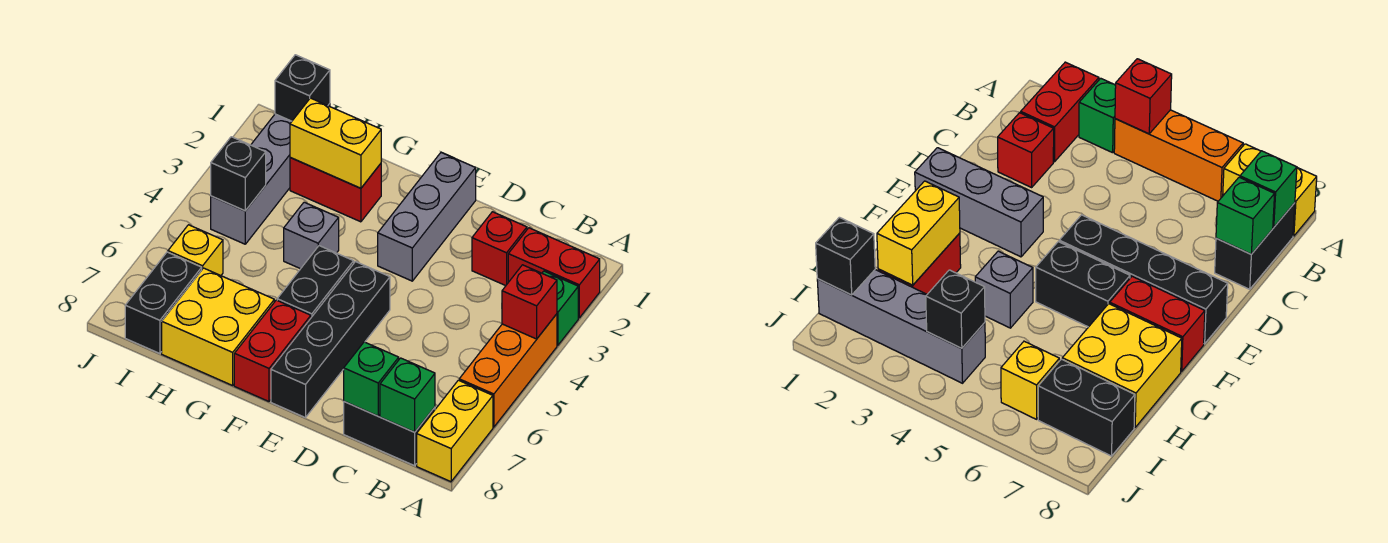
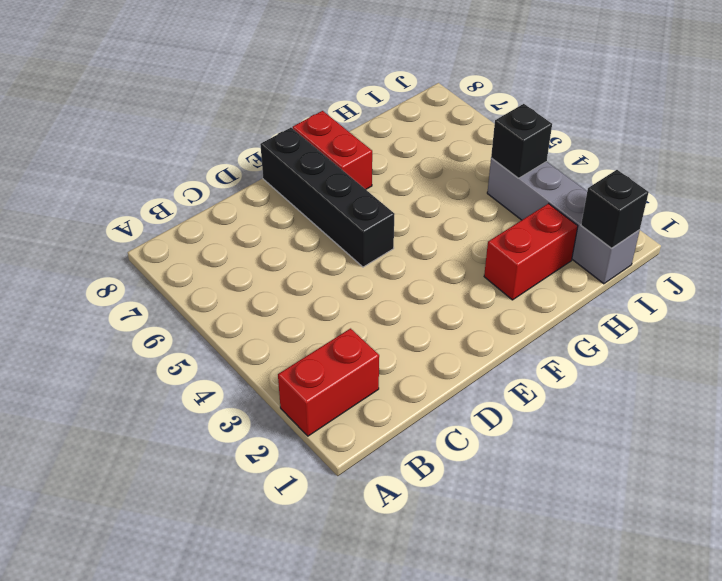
none -> green brick A3 level 1
none -> orange brick A4:A6 level 1
none -> yellow brick A7:A8 level 1

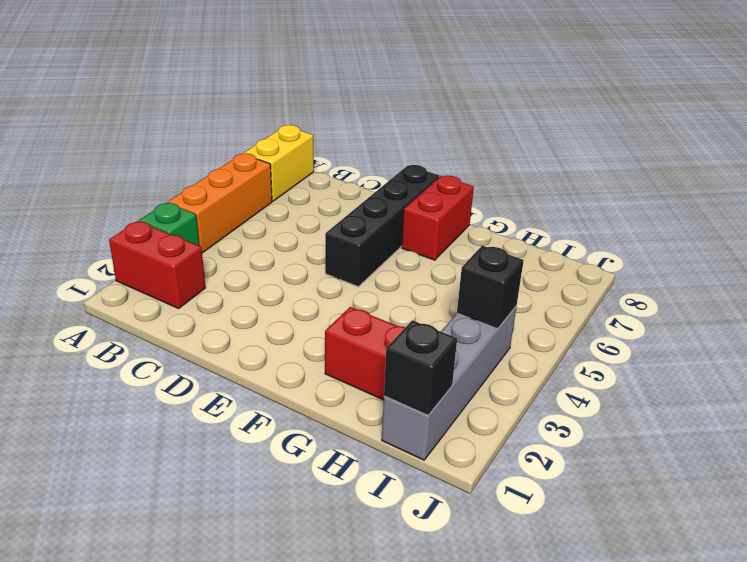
none -> black brick B8:C8 level 1
none -> red brick C2 level 1
none -> grey brick E1:E3 level 1

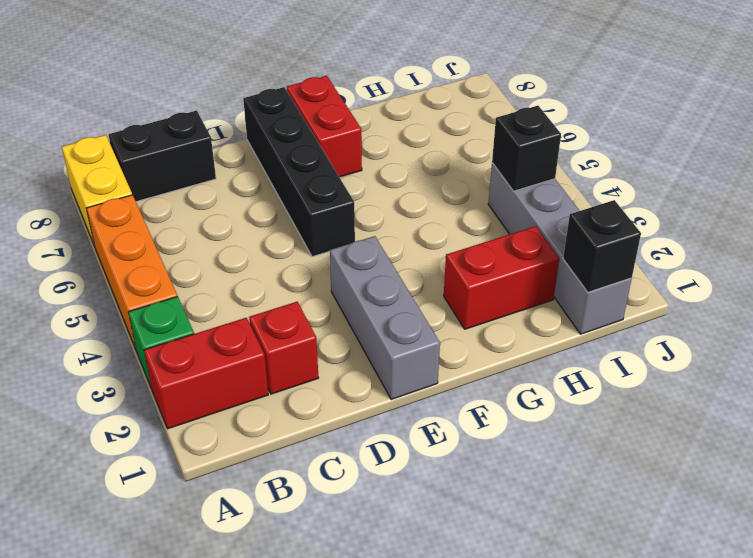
none -> black brick F5:F6 level 1
none -> grey brick G4 level 1
none -> yellow brick G7:H8 level 1

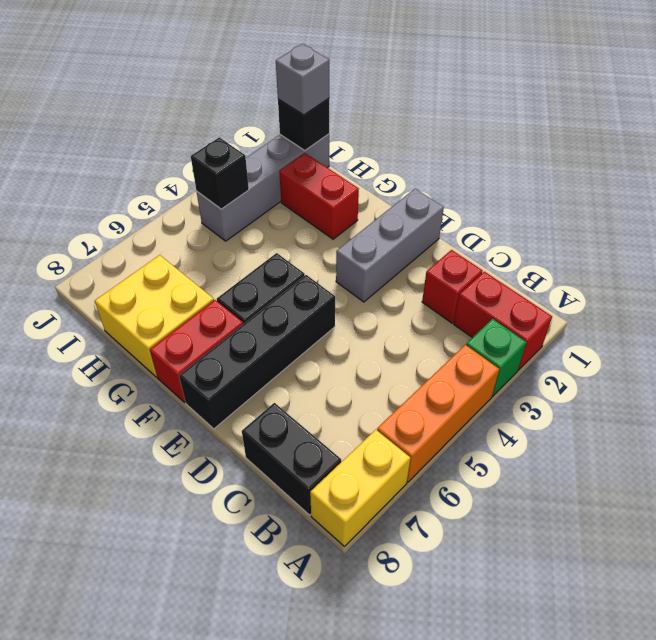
grey brick I1 level 3 -> grey brick G4 level 1
none -> yellow brick I6 level 1
none -> black brick I7:I8 level 1
none -> red brick A4 level 2

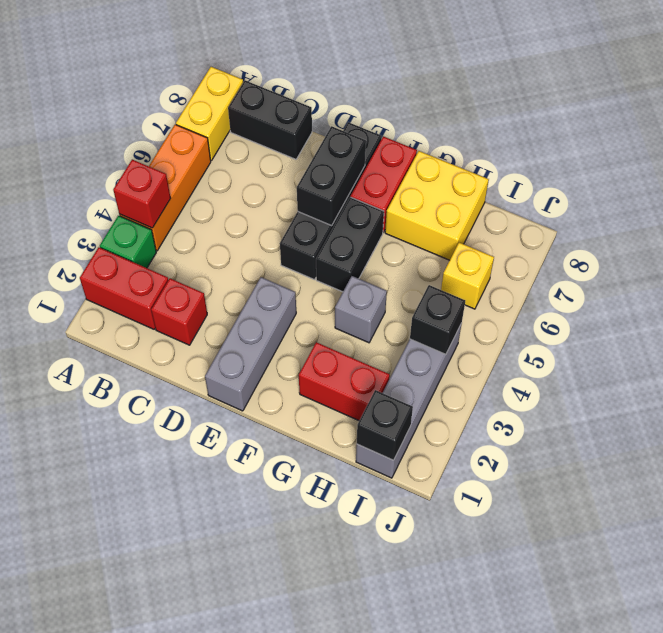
black brick E6:E7 level 2 -> black brick I7:I8 level 1
none -> green brick B8 level 2
none -> green brick C8 level 2
none -> yellow brick G2:H2 level 2

